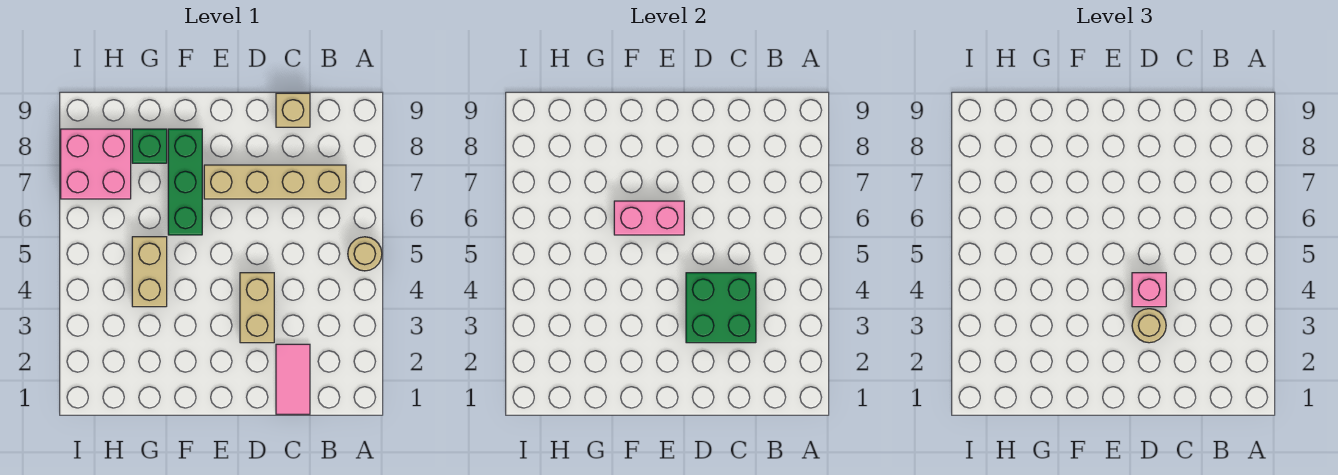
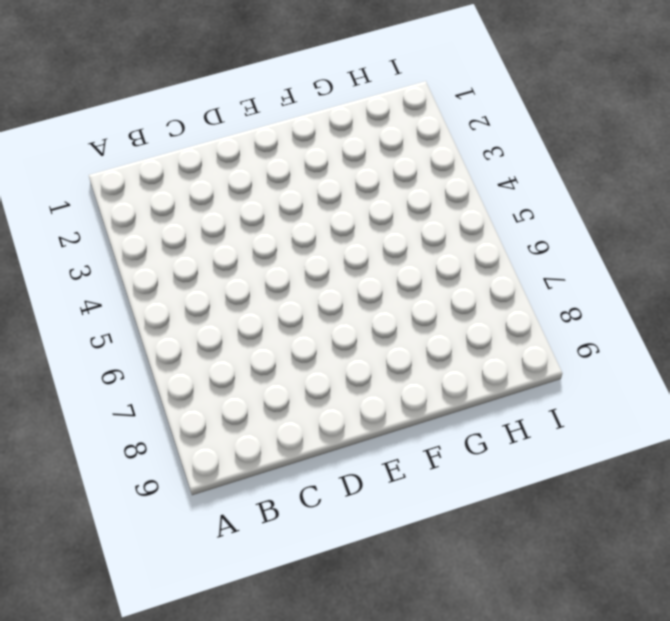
none -> tan round brick A5 level 1
none -> tan brick B7:E7 level 1
none -> pink tile C1:C2 level 1

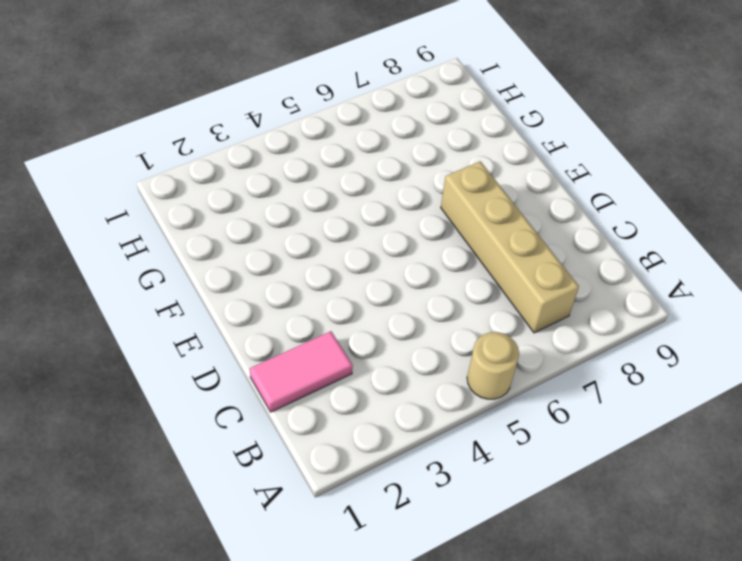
none -> tan brick C9 level 1
none -> tan brick D3:D4 level 1
none -> green brick F6:F8 level 1

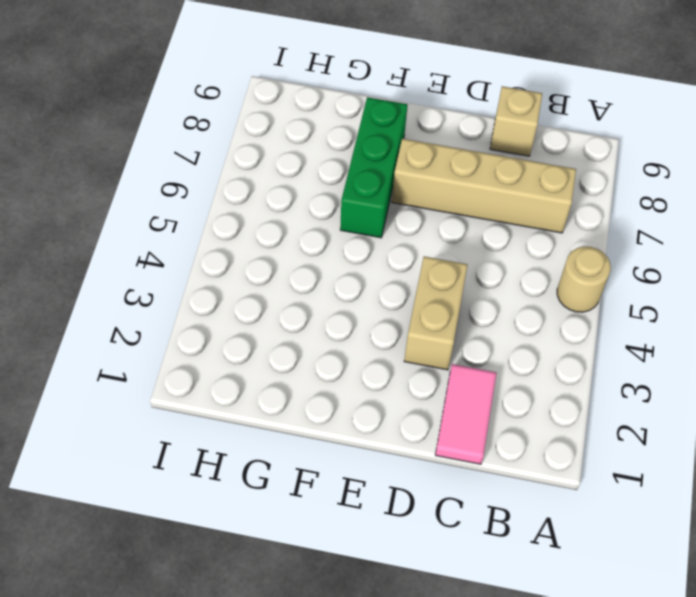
none -> tan brick G4:G5 level 1
none -> green brick G8 level 1
none -> pink brick H7:I8 level 1

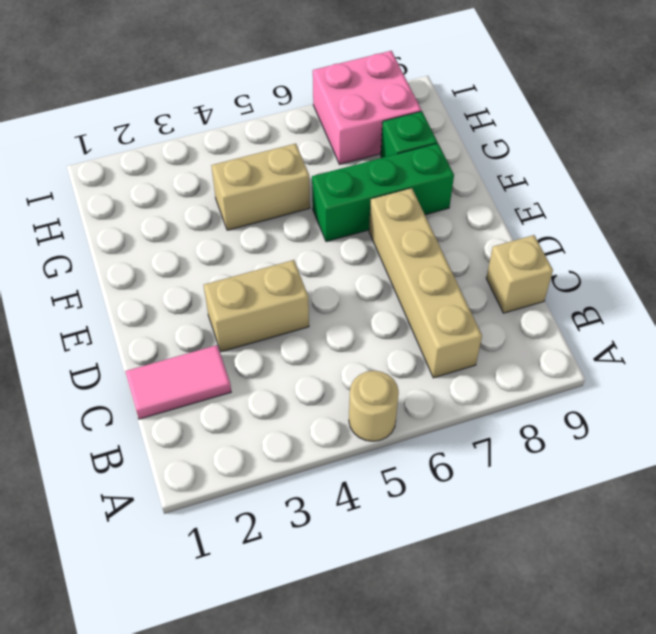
none -> green brick C3:D4 level 2
none -> pink brick E6:F6 level 2
none -> tan round brick D3 level 3

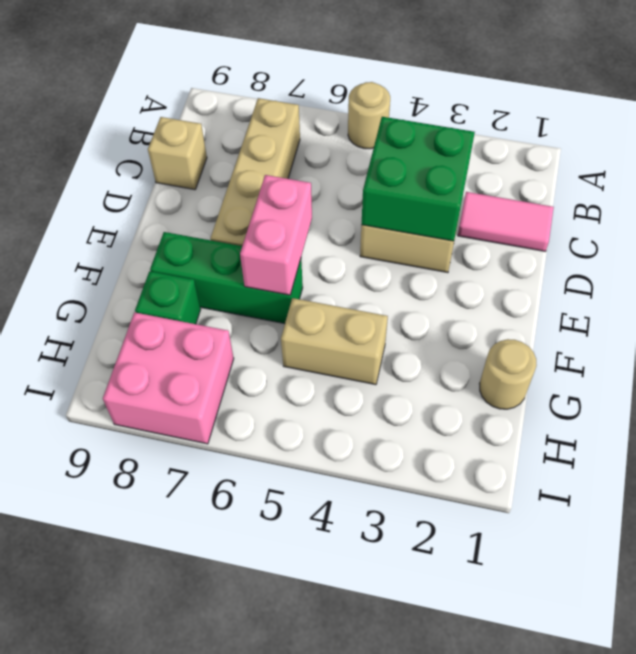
tan round brick G1 level 1 -> tan round brick D3 level 3
none -> pink brick D4 level 3

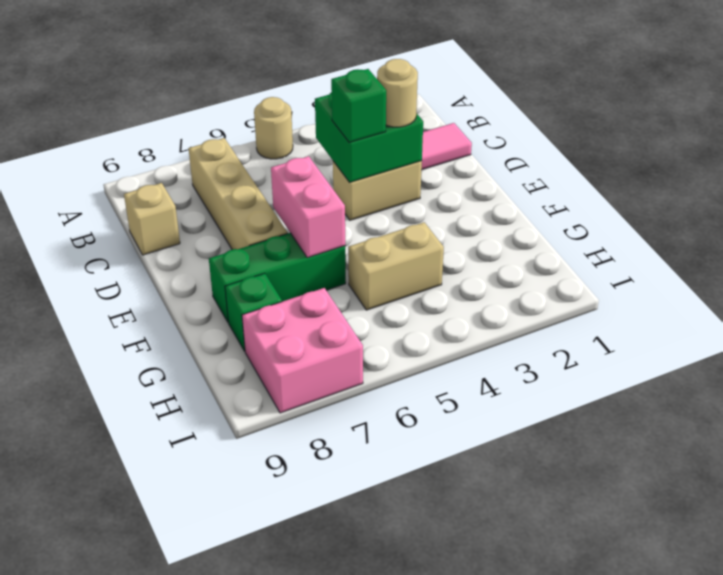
green brick D4 level 3 -> pink brick D4 level 3

